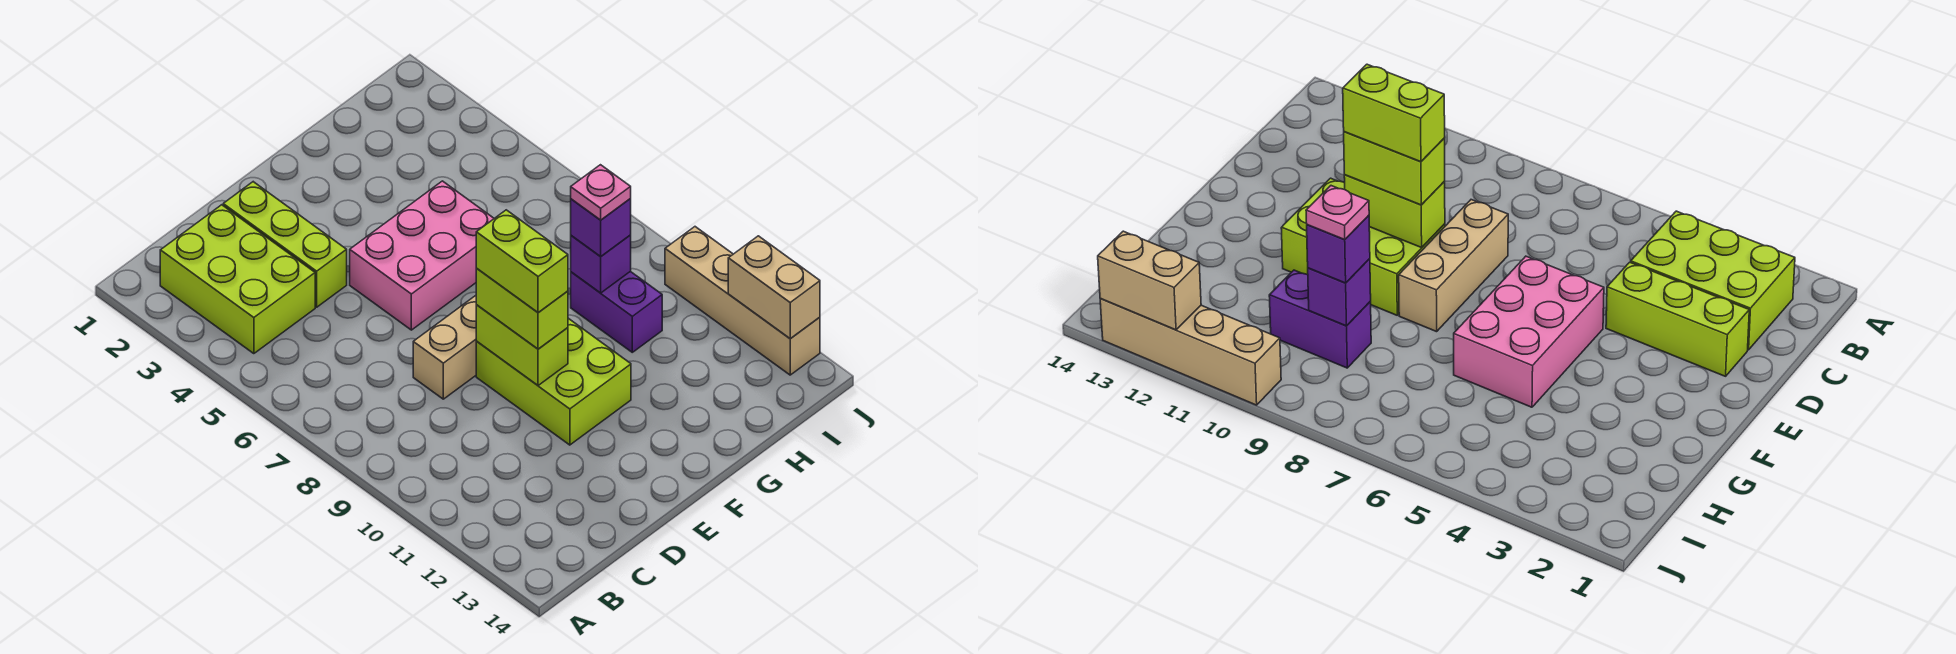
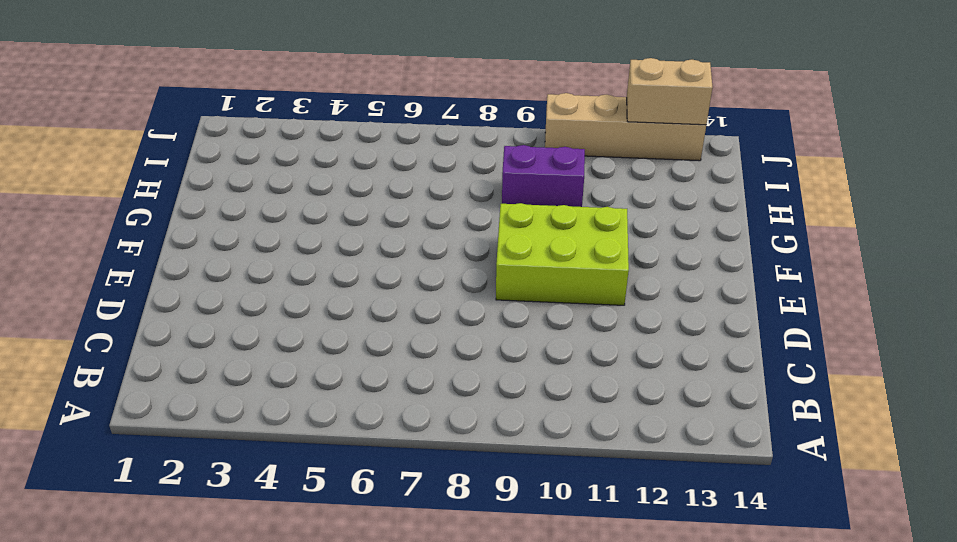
none -> lime brick B2:C4 level 1
none -> lime brick D2:D4 level 1
none -> tan brick D8:F8 level 1

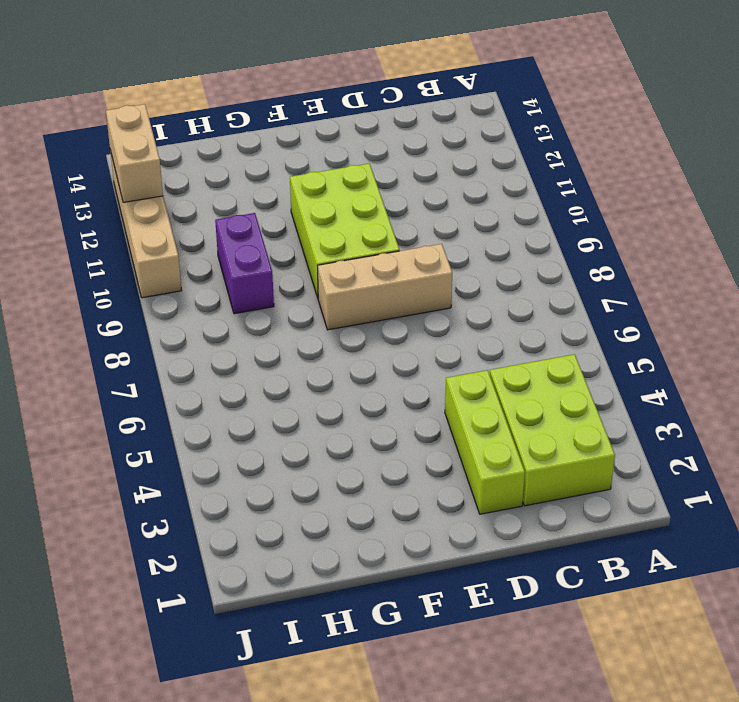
none -> pink brick E5:G6 level 1
none -> lime brick E9:E10 level 2
none -> purple brick H9 level 2

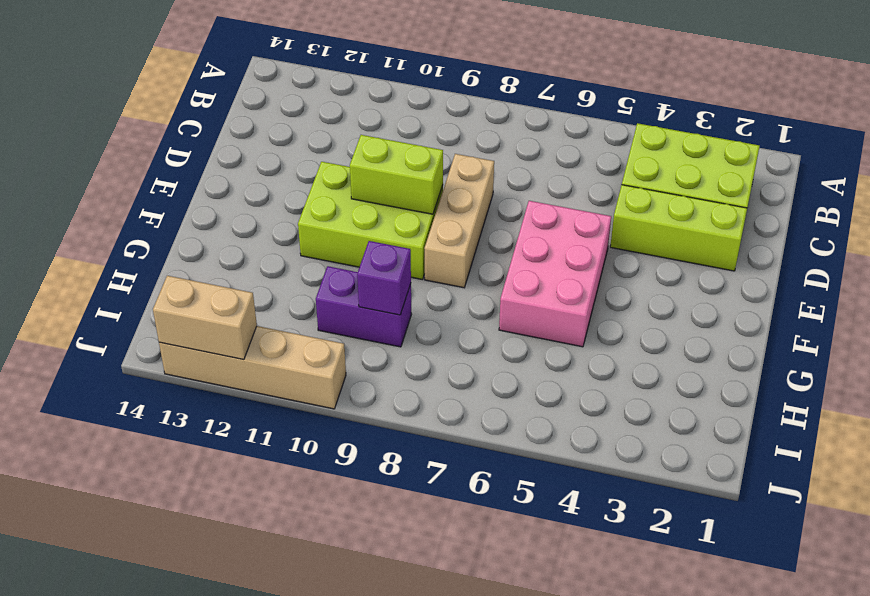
none -> lime brick E9:E10 level 3
none -> purple brick H9 level 3
none -> lime brick E9:E10 level 4

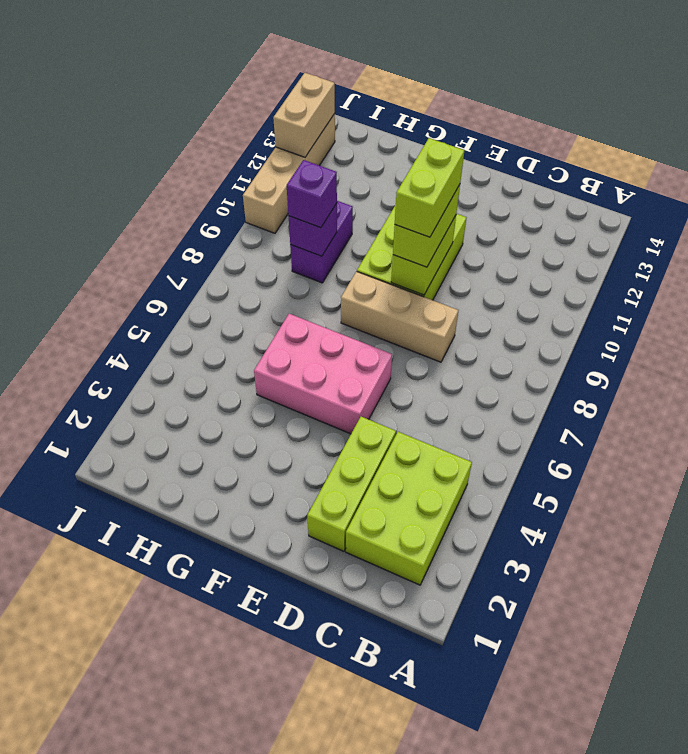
none -> pink plate H9 level 4

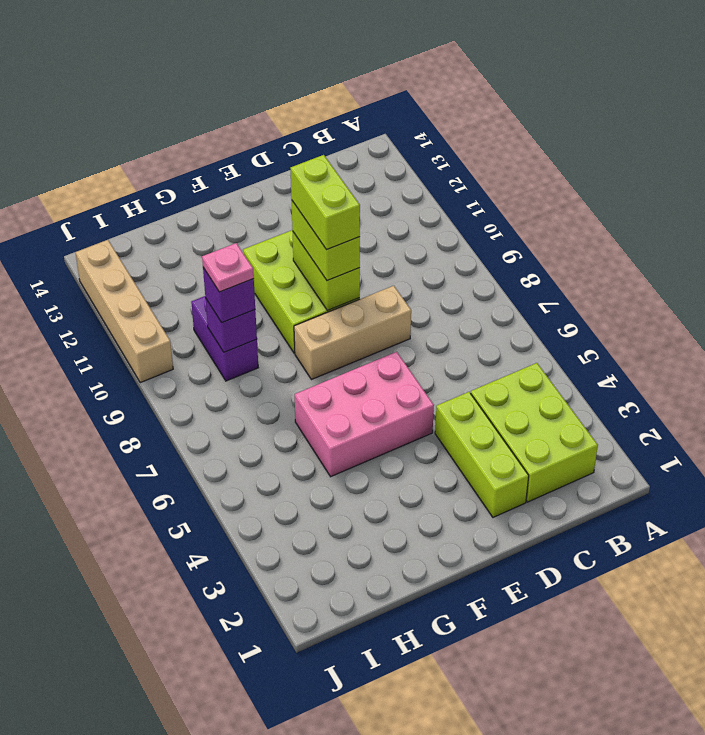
none -> tan brick J12:J13 level 2

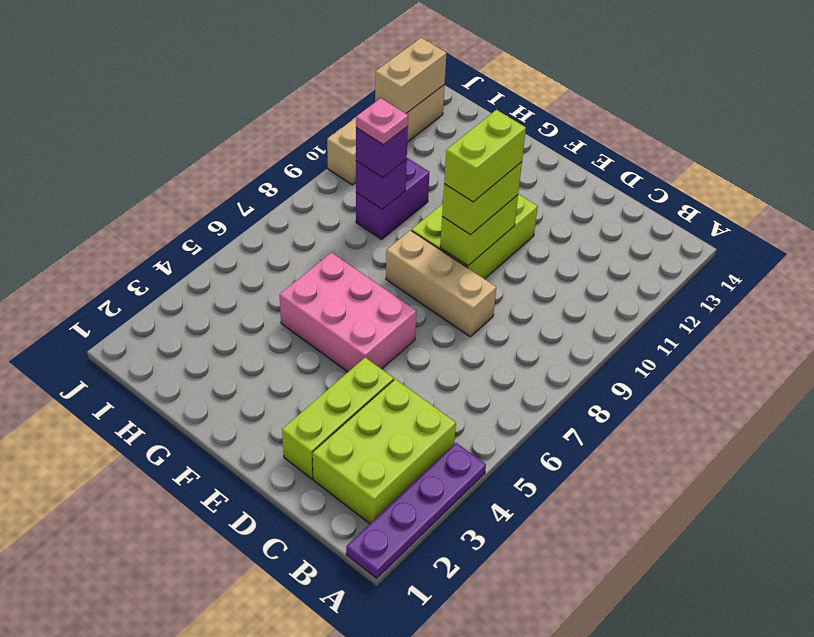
purple plate A1:A4 level 1 -> none

